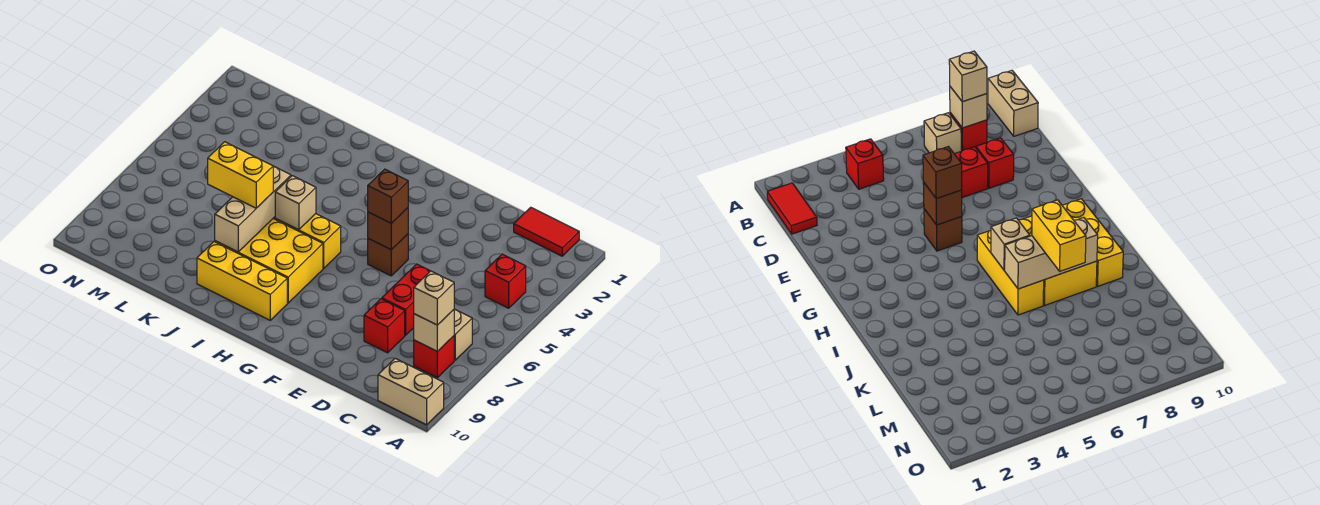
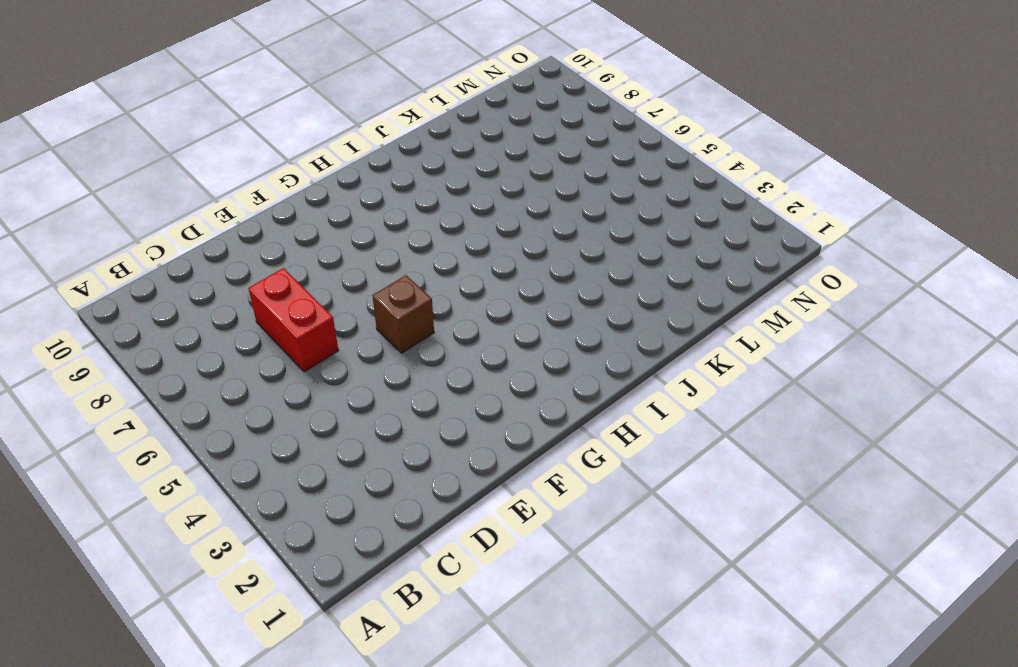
none -> tan brick A10:B10 level 1
none -> red tile B1:C1 level 1
none -> red brick B4 level 1

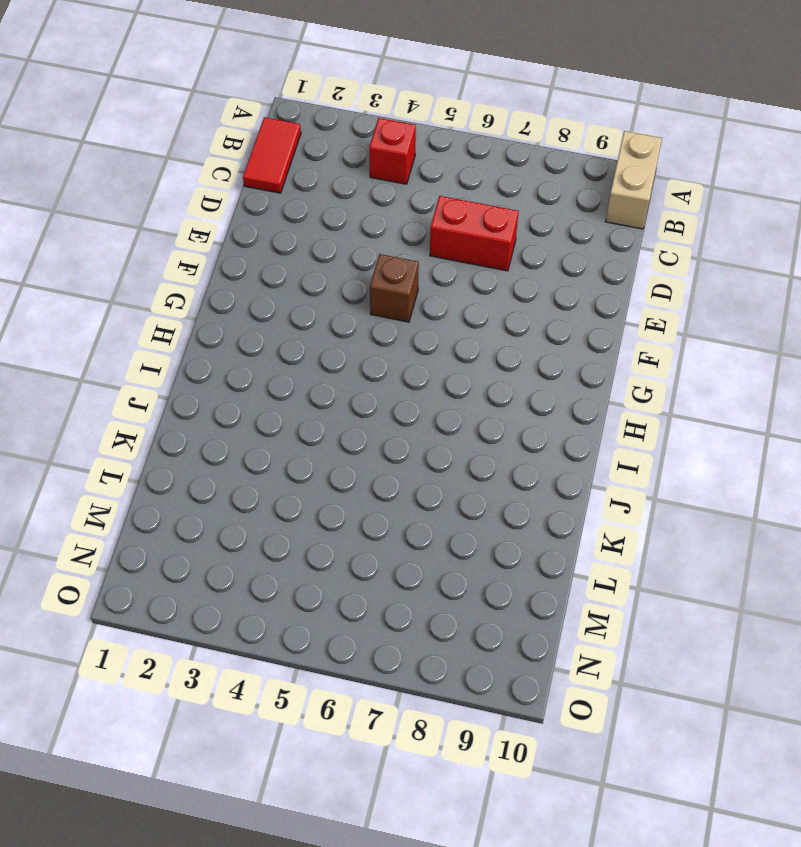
none -> tan brick B7 level 1
none -> red brick B8 level 1
none -> red brick D8 level 1

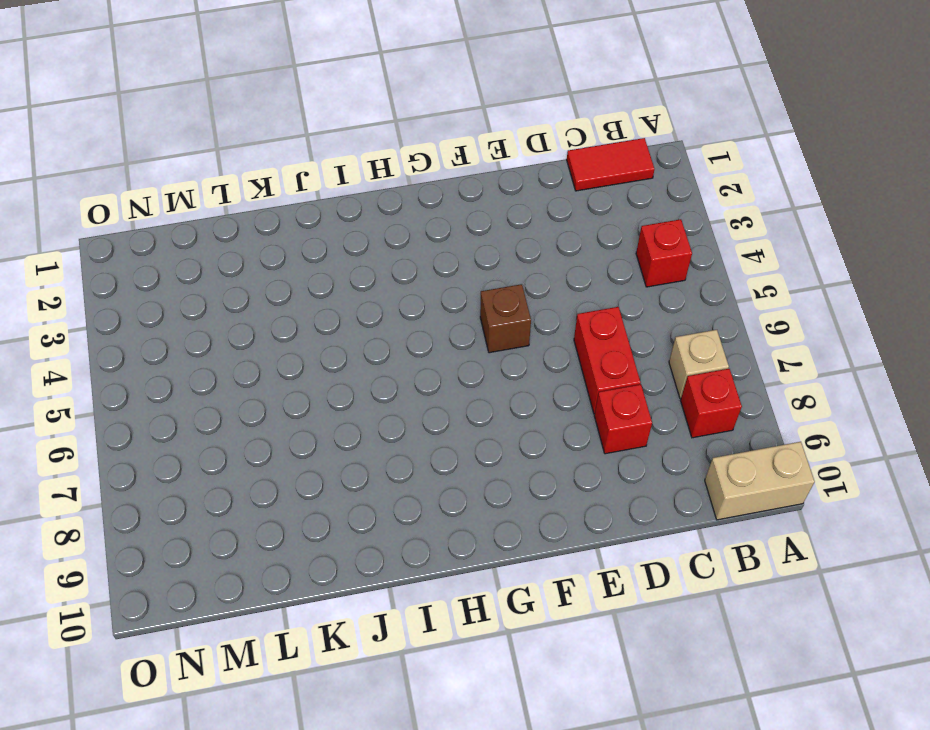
none -> yellow brick H6:J6 level 1
none -> yellow brick H7:J8 level 1
none -> yellow brick H9:J9 level 1

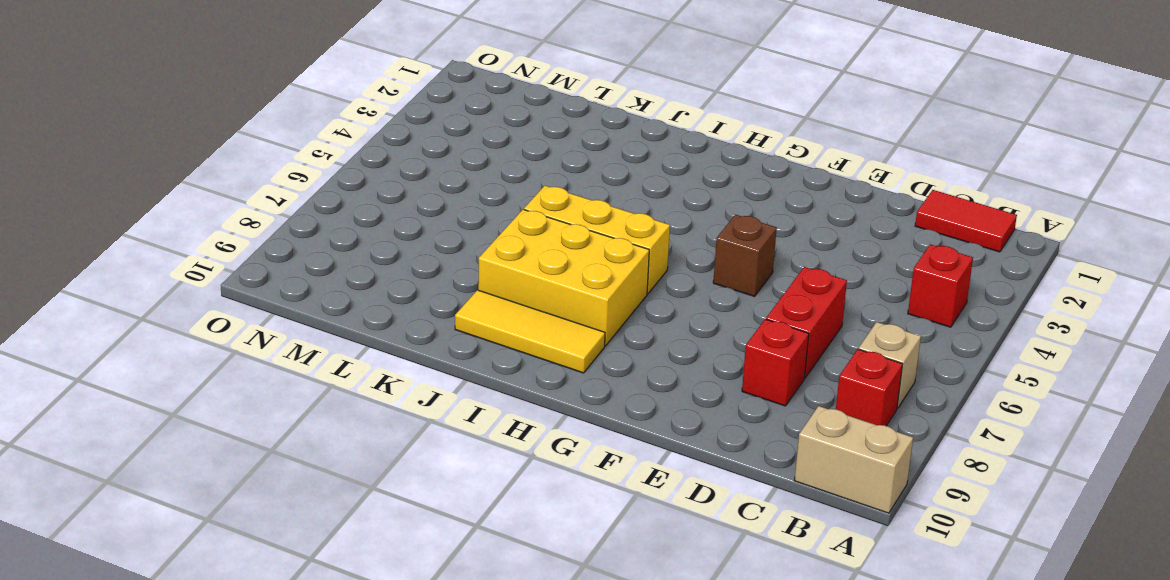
yellow tile H9:J9 level 1 -> yellow brick H9:J9 level 1
none -> tan brick B8 level 2
none -> brown brick F5 level 2
none -> tan brick I6 level 2

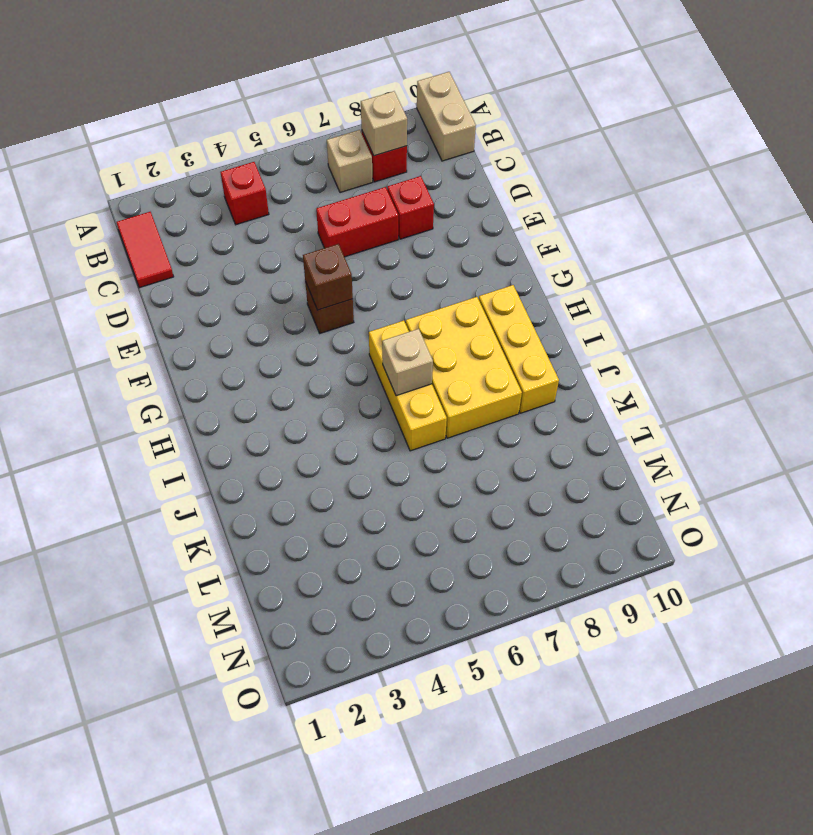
none -> tan brick J6:J8 level 2
none -> tan brick B8 level 3
none -> brown brick F5 level 3

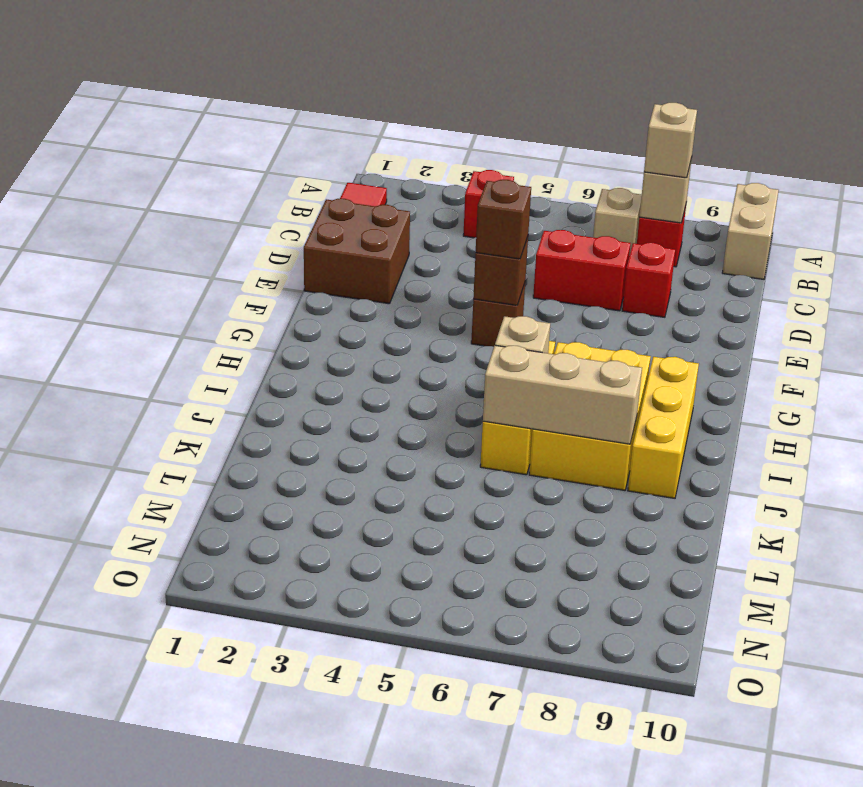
brown brick D1:E2 level 1 -> none
none -> yellow brick J7:K7 level 3

